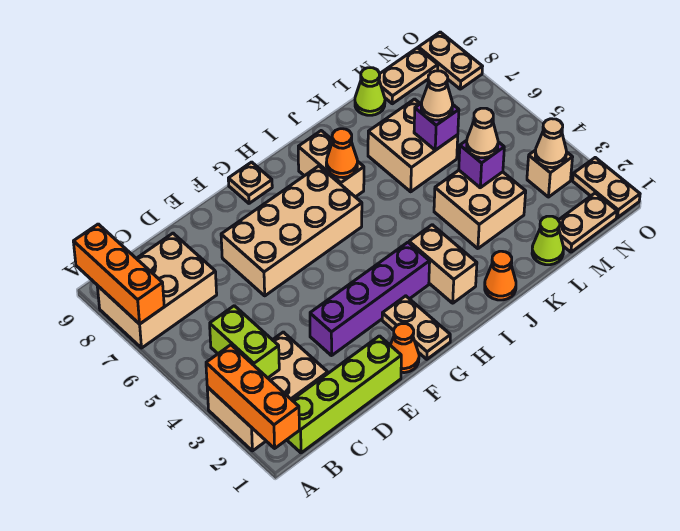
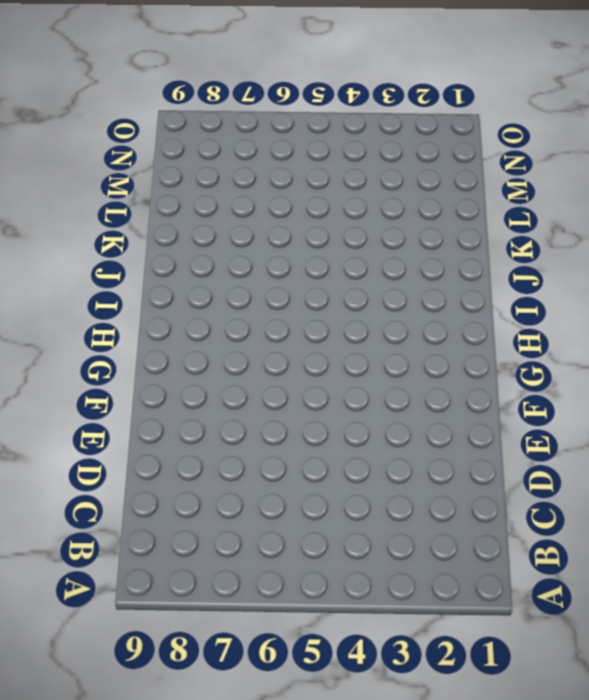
none -> tan brick A2:C3 level 1
none -> tan brick A7:C8 level 1
none -> lime brick B1:E1 level 1

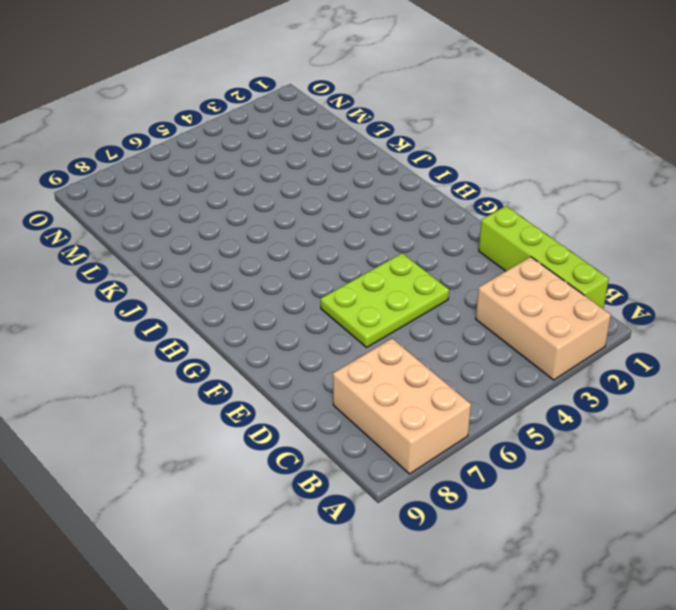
lime plate E4:F6 level 1 -> tan brick E6:H7 level 1
none -> purple brick E3:H3 level 1
none -> orange cone F1 level 1
none -> tan plate G1:G2 level 1

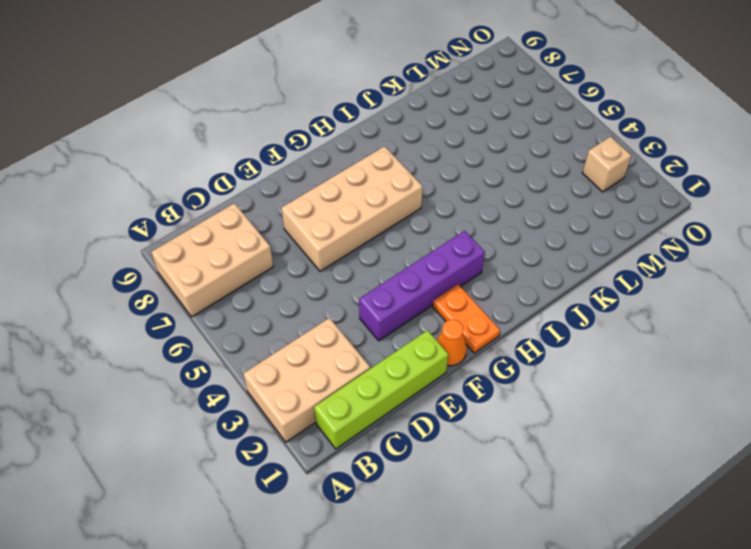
orange plate G1:G2 level 1 -> tan plate G1:G2 level 1
none -> tan plate G9 level 1
none -> tan brick I2:I3 level 1
none -> tan brick I7:I8 level 1

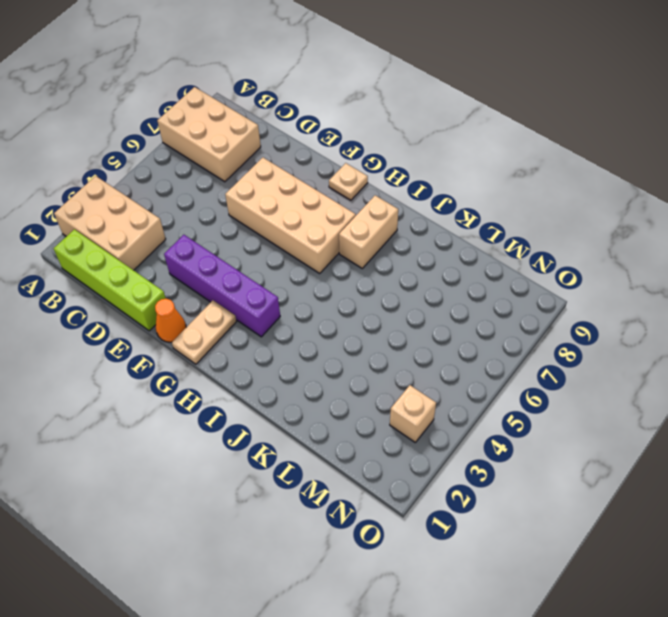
none -> tan brick I2:I3 level 1
none -> orange cone J1 level 1
none -> tan brick K3:L4 level 1

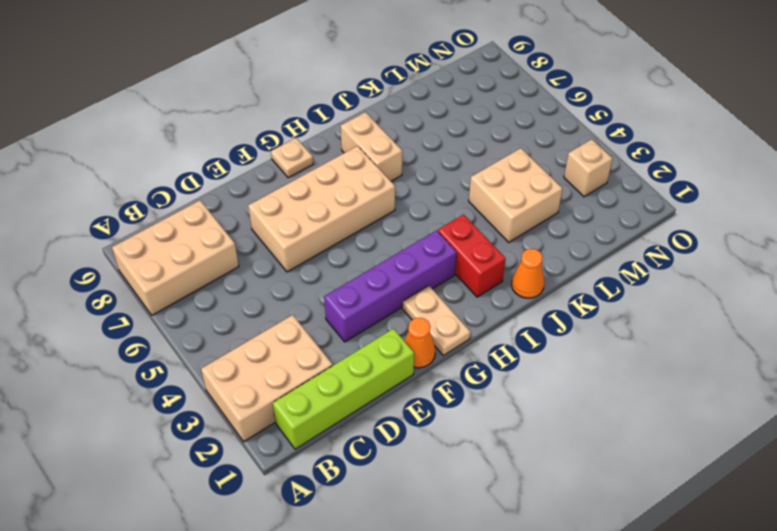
red brick I2:I3 level 1 -> tan brick I2:I3 level 1
none -> tan brick K6:L7 level 1
none -> lime cone L1 level 1
none -> lime cone L9 level 1

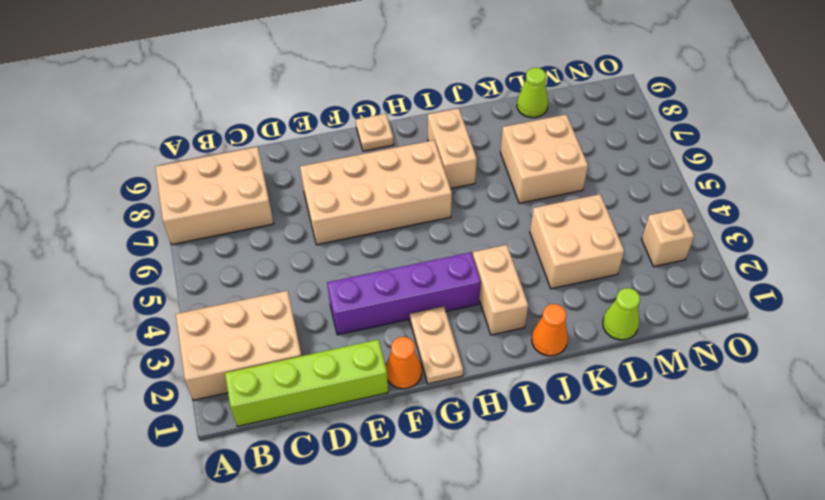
none -> tan plate M1:N1 level 1
none -> tan plate M9:N9 level 1
none -> tan plate O1:O2 level 1

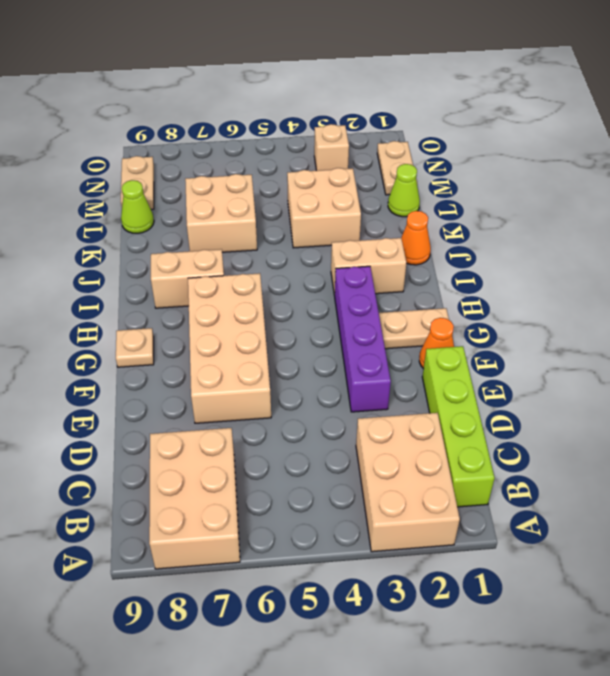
none -> tan plate O1:O2 level 1
none -> tan plate O8:O9 level 1
none -> orange brick A1:A3 level 2

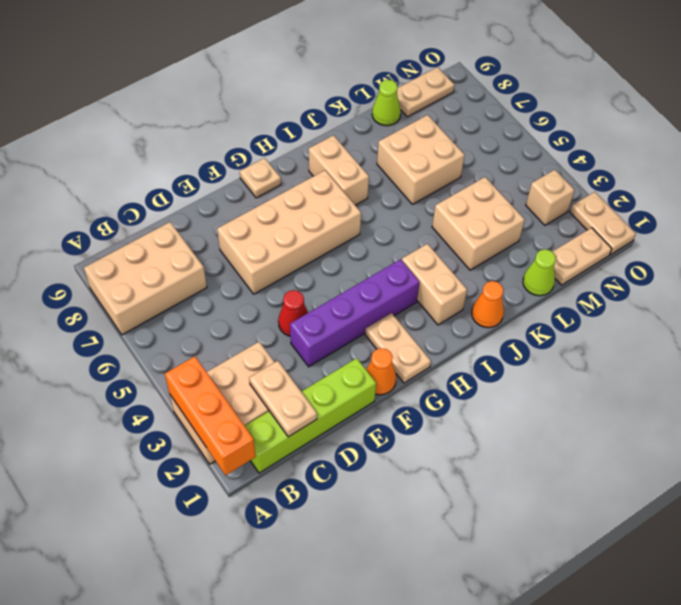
tan plate C1:C2 level 2 -> tan plate O8:O9 level 1
red cone E4 level 1 -> none
none -> orange brick A7:A9 level 2
none -> lime brick B3:B4 level 2
none -> orange cone I7 level 2

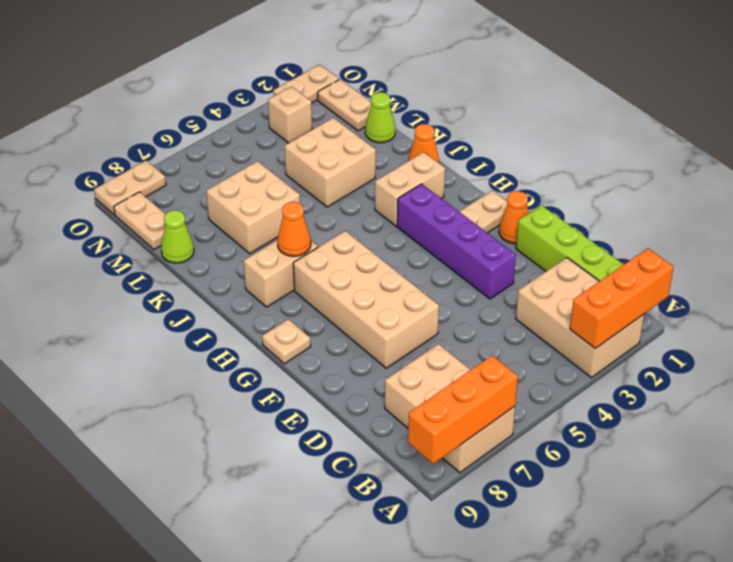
none -> lime brick B3:B4 level 2
none -> purple brick L4 level 2
none -> purple brick L6 level 2

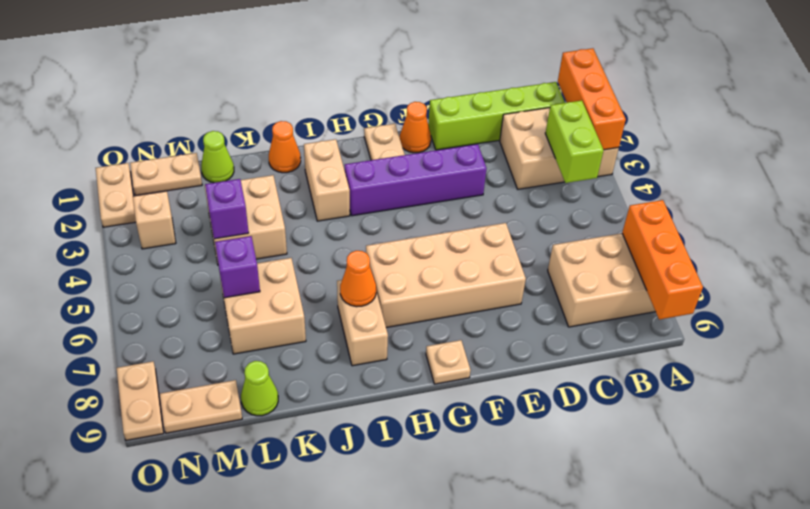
none -> tan cone N3 level 2
none -> tan cone L4 level 3
none -> tan cone L6 level 3

